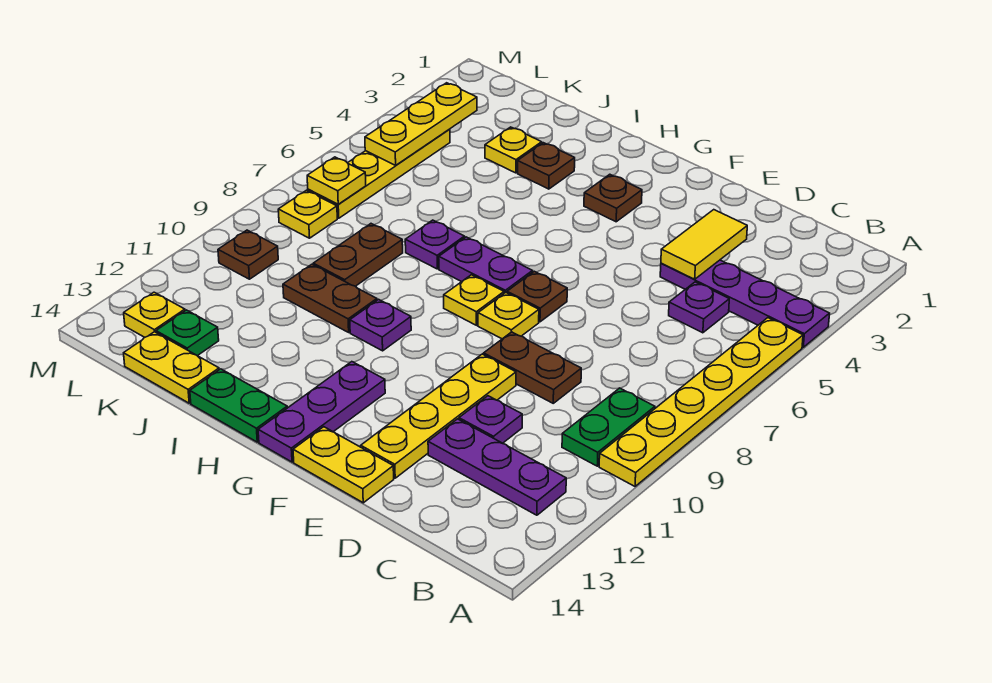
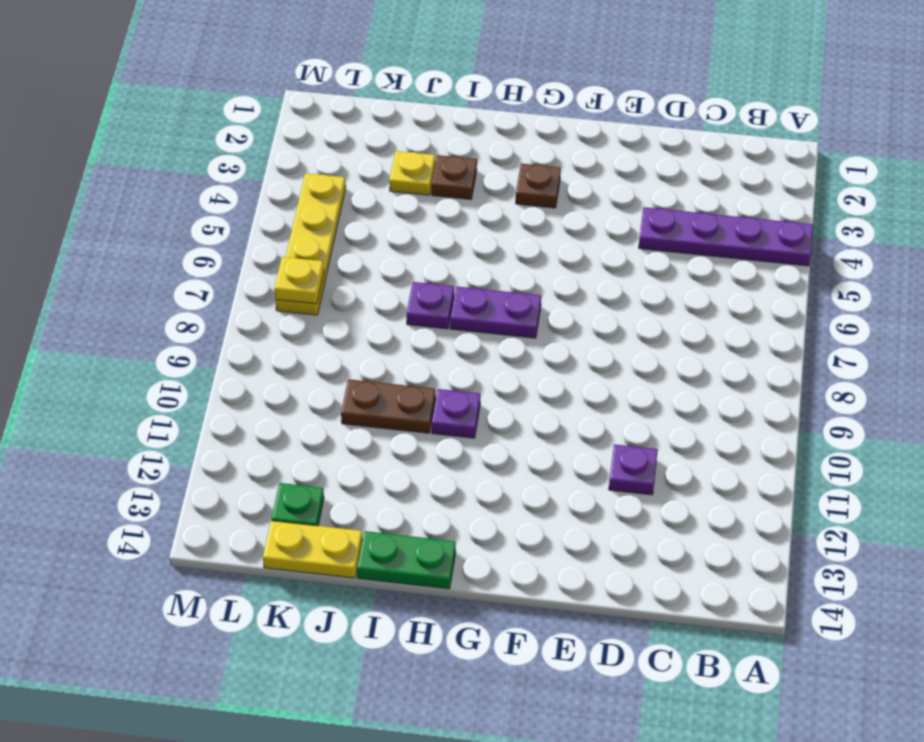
none -> yellow plate A5:A10 level 1
none -> green plate B9:B10 level 1
none -> purple plate B12:D12 level 1
none -> purple plate C5 level 1

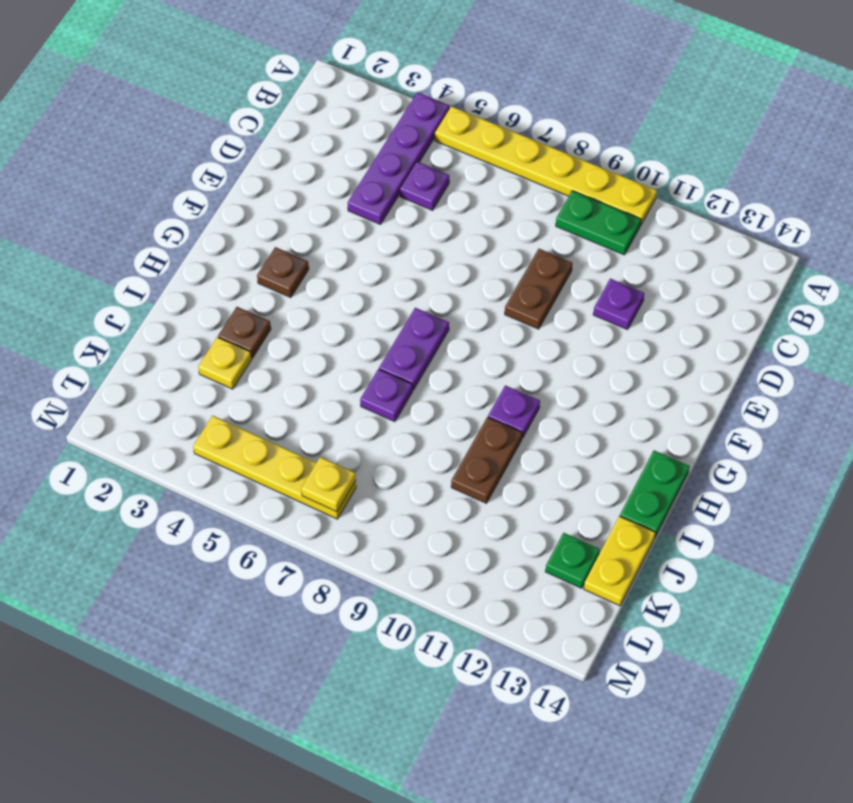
none -> purple plate B12:D12 level 1
none -> yellow plate E10:E13 level 1
none -> yellow plate E14:F14 level 1
none -> brown plate F7 level 1

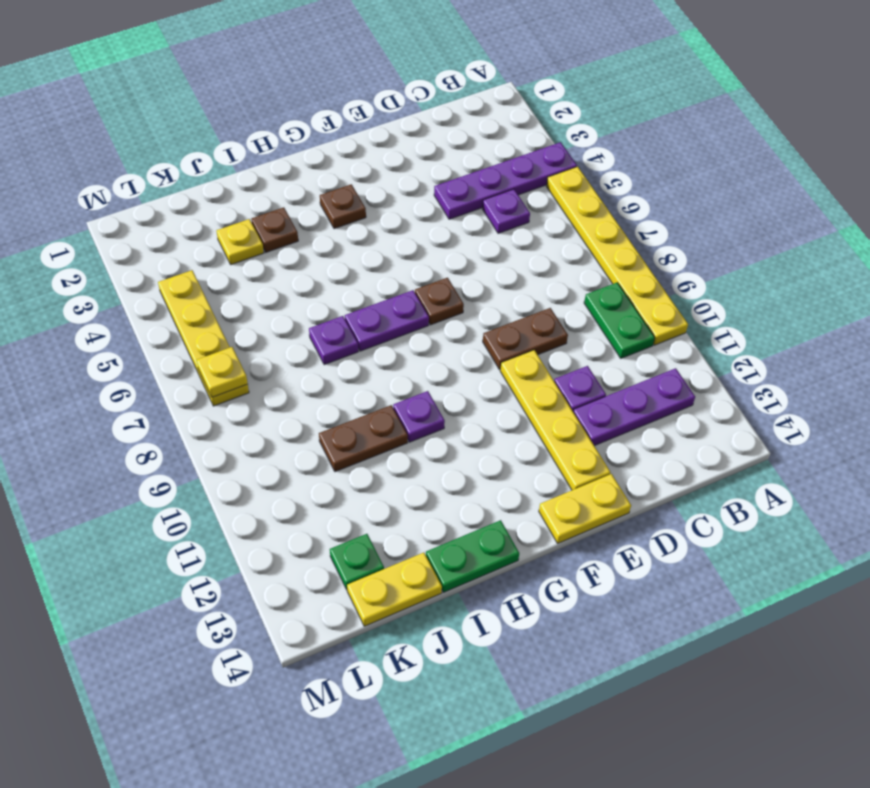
none -> yellow plate F8 level 1
none -> yellow plate G8 level 1
none -> purple plate G12:G14 level 1
none -> brown plate J8:J9 level 1

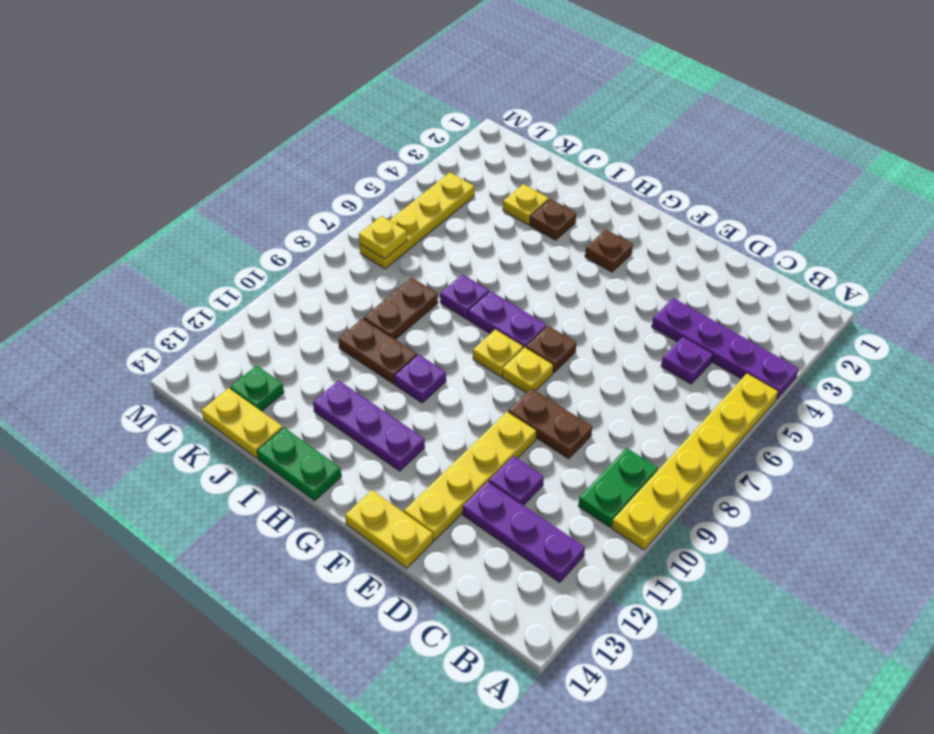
purple plate G12:I12 level 1 -> purple plate G12:G14 level 1
none -> yellow plate L8 level 1
none -> brown plate L10 level 1
none -> yellow plate L13 level 1
none -> yellow tile D3:D4 level 2

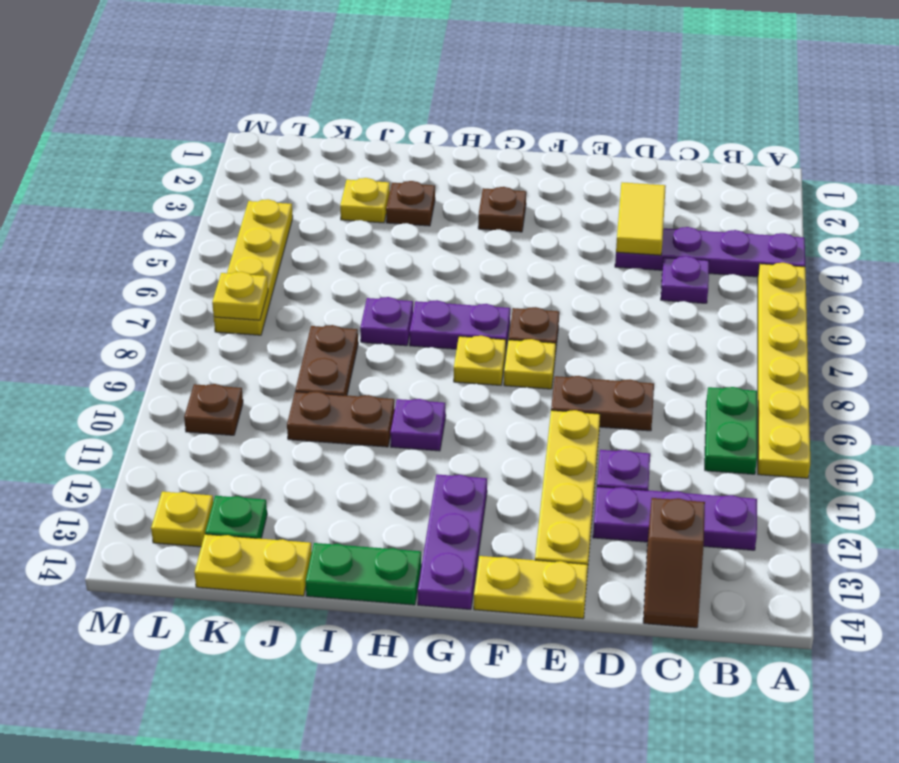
brown slope C13:C14 level 1 top 13 -> none
none -> yellow plate L8 level 1
none -> yellow plate L3:L5 level 2

